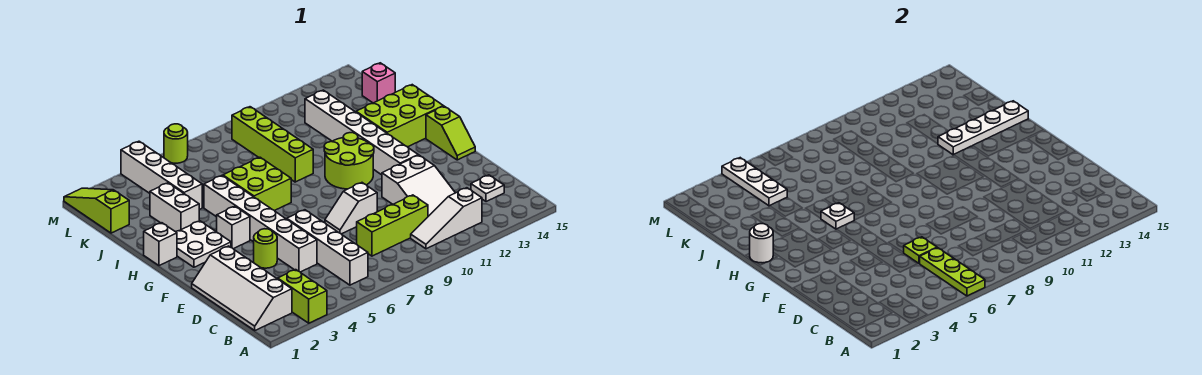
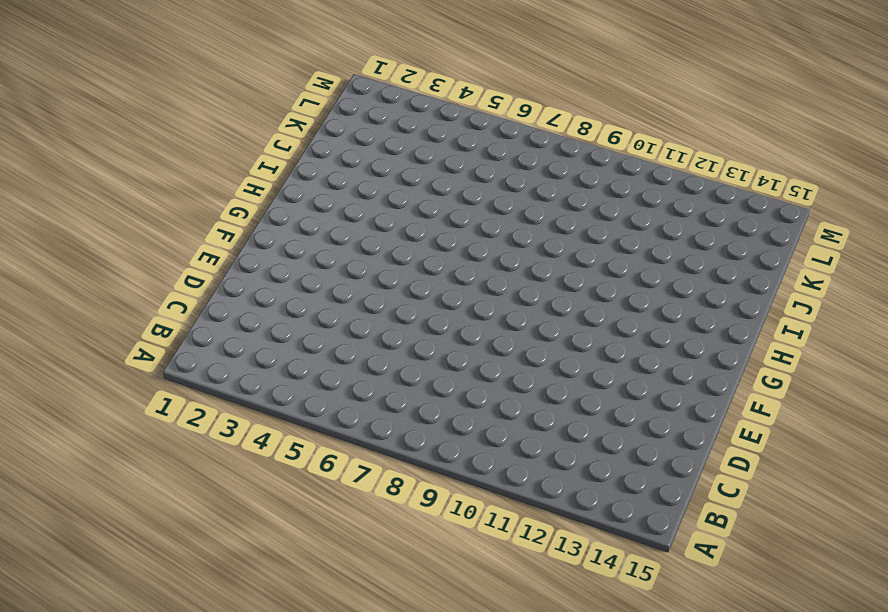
none -> lime brick A3:B3 level 1
none -> white slope B1:E2 level 1 top 2
none -> white brick B6:E6 level 1
none -> white slope B10:B12 level 1 top 12

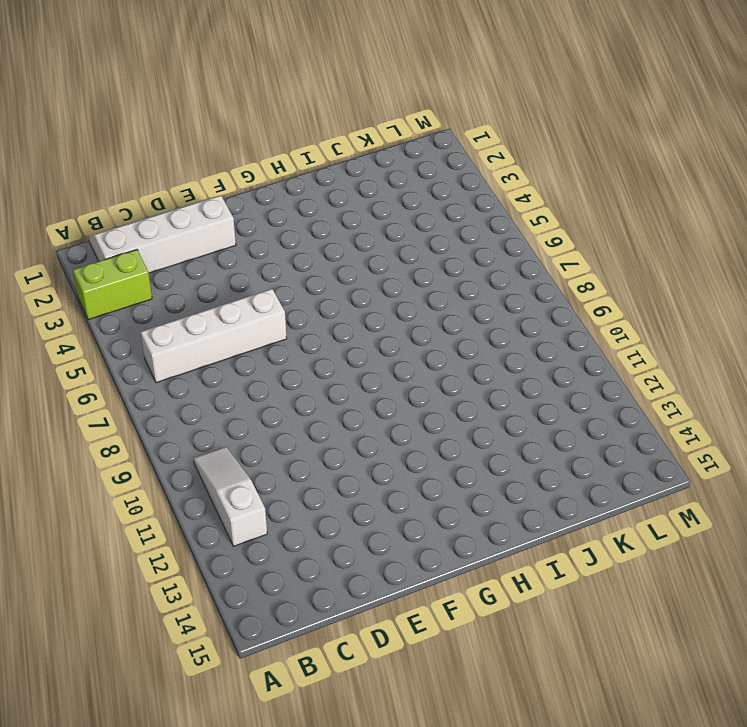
none -> lime brick C8:C10 level 1
none -> white slope C11:E12 level 1 top E
none -> white plate C14 level 1
none -> white brick D5:I5 level 1

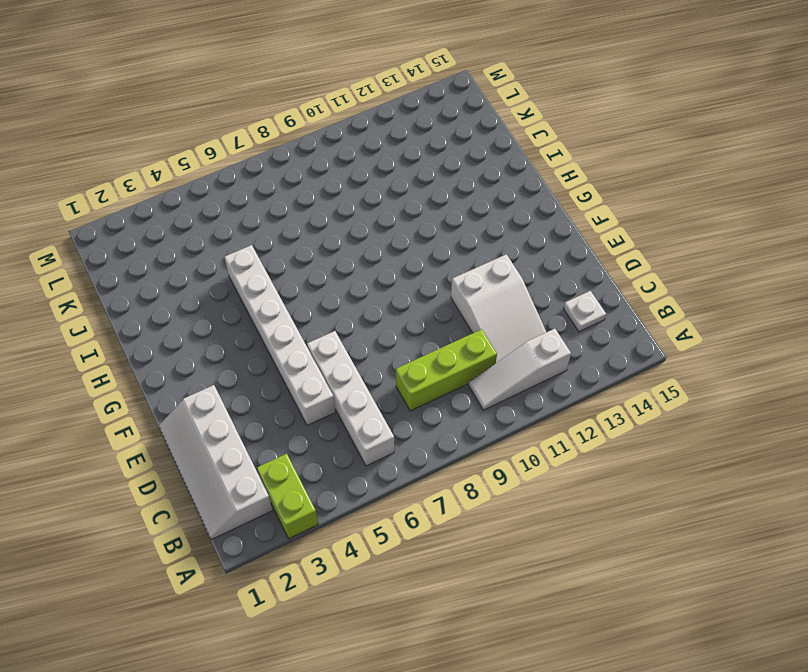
none -> lime round brick E4 level 1
none -> white slope E8:E9 level 1 top 9
none -> white brick F12:K12 level 1
none -> lime slope F15:G15 level 1 top G

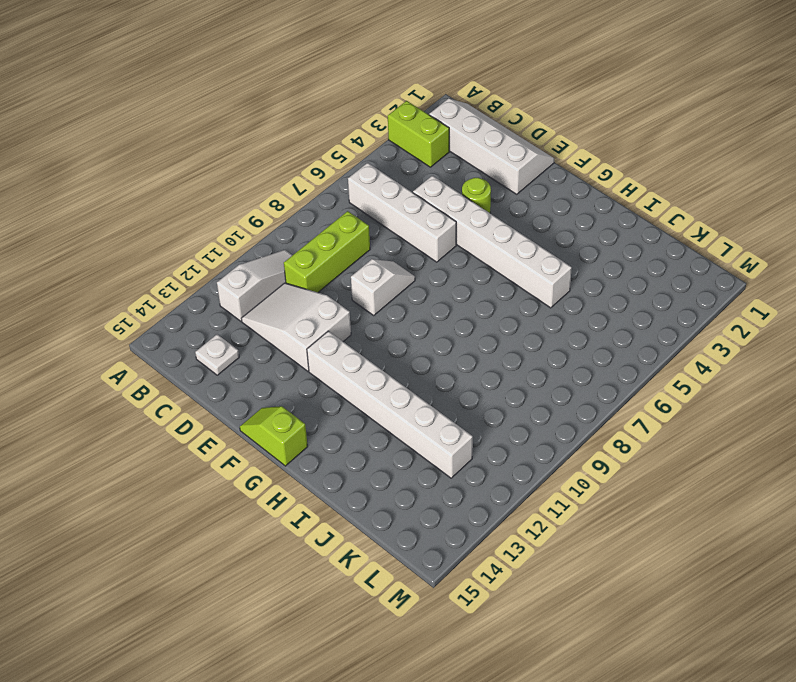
none -> white plate G2:H3 level 1
none -> white brick G4 level 1
none -> lime round brick G10:H11 level 1
none -> white brick H1 level 1

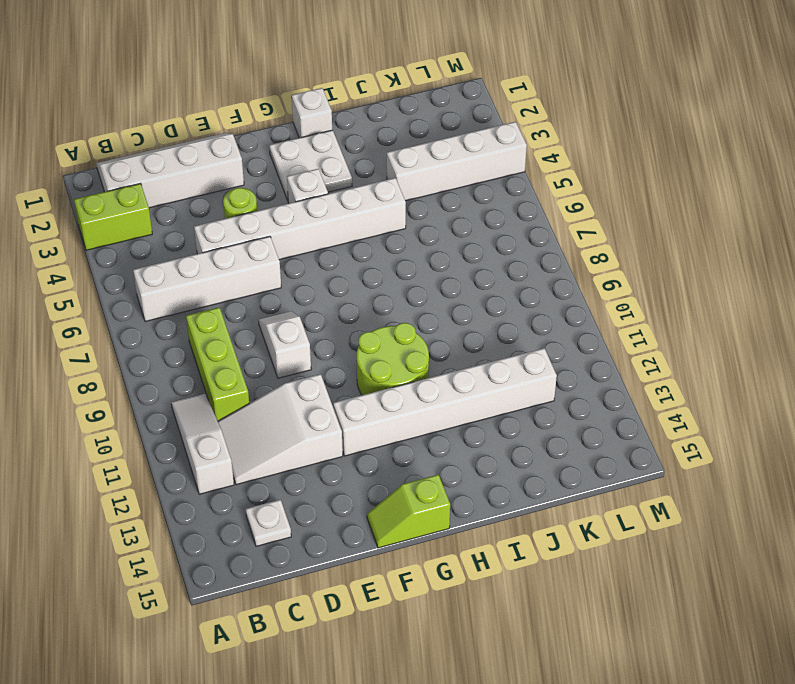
none -> lime brick H6:I7 level 1
none -> lime brick H13:I15 level 1
none -> white brick I3:J3 level 1
none -> lime brick I9:L9 level 1

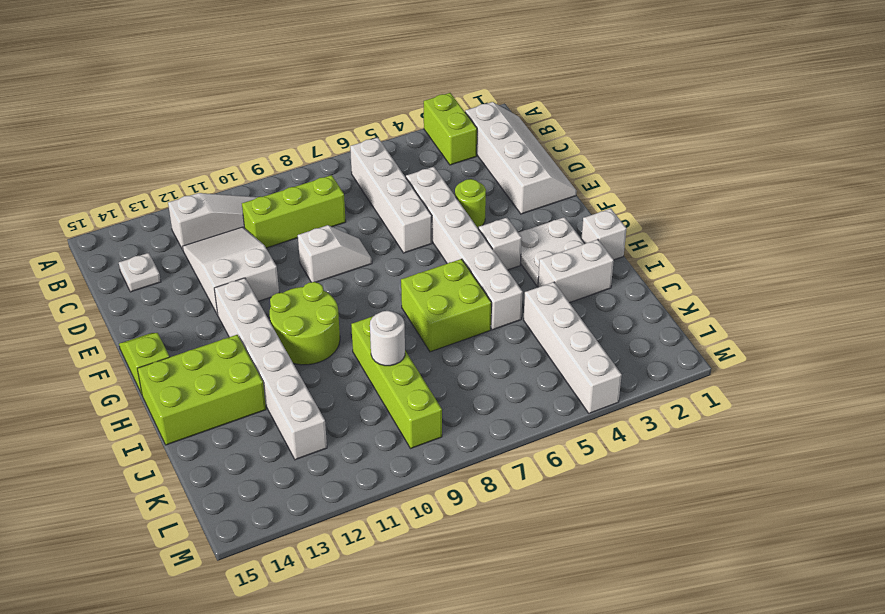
white brick I2:I3 level 1 -> white brick I3:J3 level 1
white round brick J9 level 2 -> white round brick H1 level 2
none -> lime slope K1:M1 level 1 top K
none -> pink brick K15 level 1
none -> lime round brick M6 level 1
none -> lime plate A6:C6 level 2

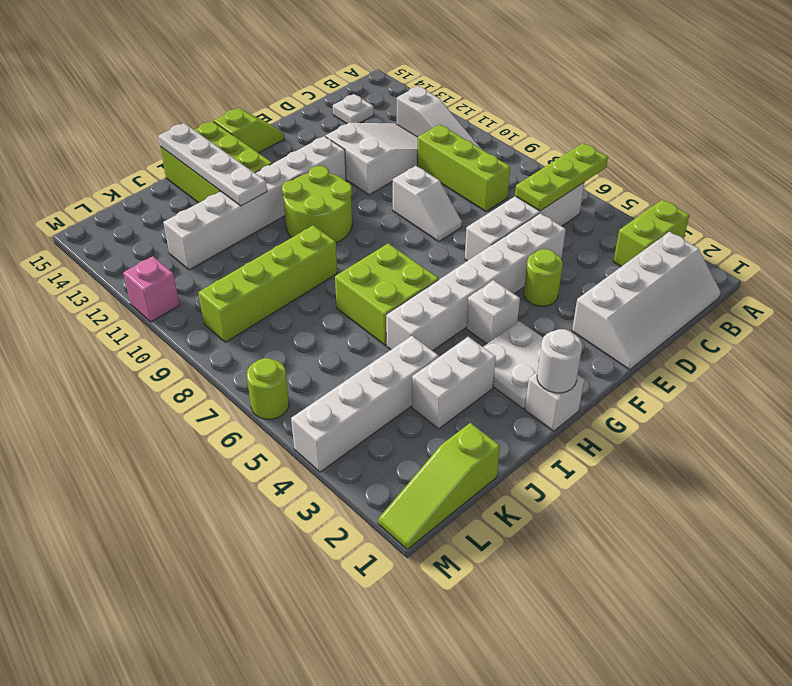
pink brick M11 level 1 -> pink brick K15 level 1
none -> lime plate D6 level 2
none -> white plate H5 level 2
none -> white plate K4:M4 level 2

